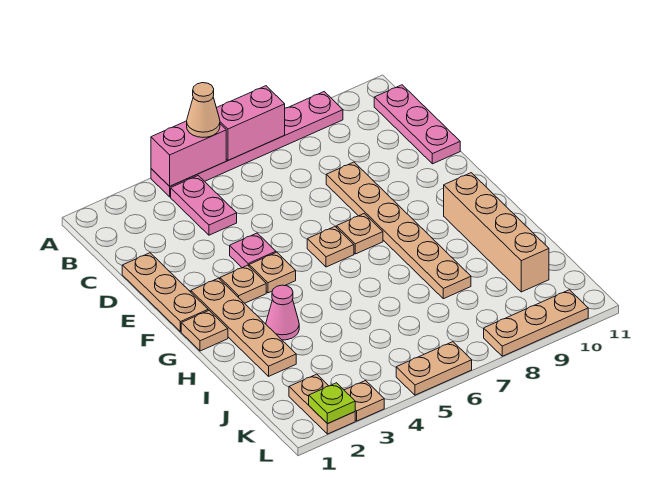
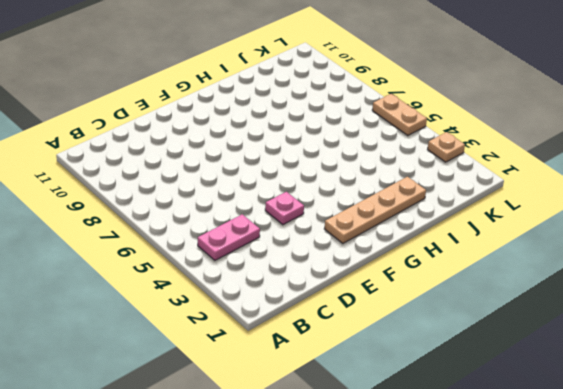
none -> pink plate A4:A9 level 1
none -> pink plate B11:D11 level 1
none -> tan plate D1:F1 level 1

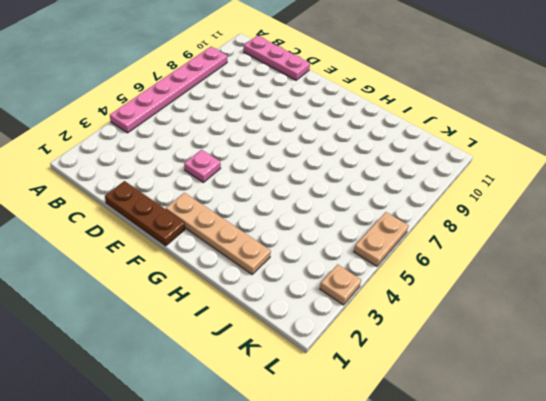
brown plate D1:F1 level 1 -> tan plate D1:F1 level 1
none -> pink plate B4:C4 level 1
none -> tan plate D8:I8 level 1
none -> tan plate F3 level 1

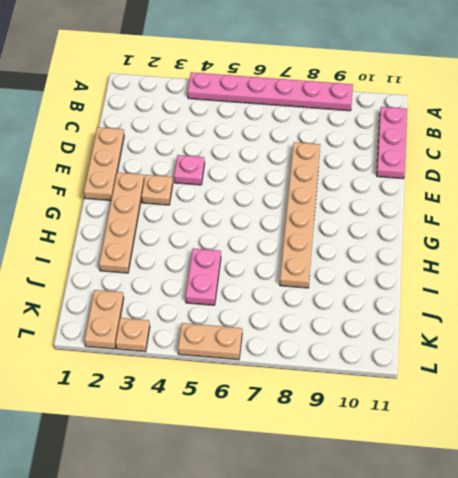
pink plate I5:J5 level 1 -> pink plate B4:C4 level 1
none -> tan plate F4 level 1
none -> tan plate F6 level 1
none -> tan plate F7 level 1

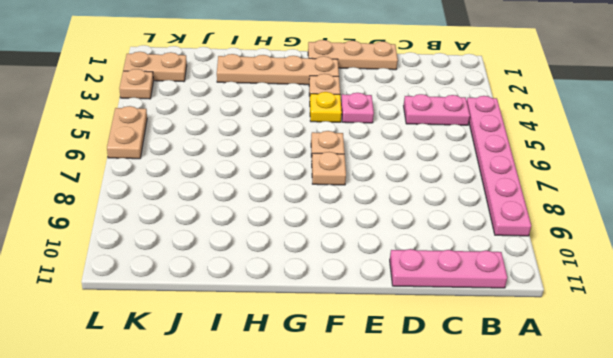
yellow plate F4 level 1 -> tan plate F4 level 1
none -> tan plate D8:I8 level 1
none -> tan plate G1 level 1
none -> tan brick G10:J10 level 1

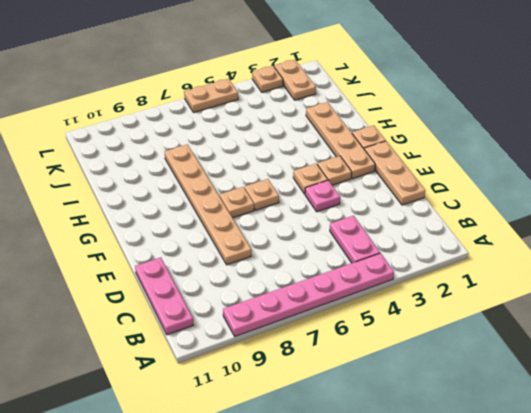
none -> tan brick G10:J10 level 1
none -> pink cone H3 level 1
none -> tan plate L8:L10 level 1

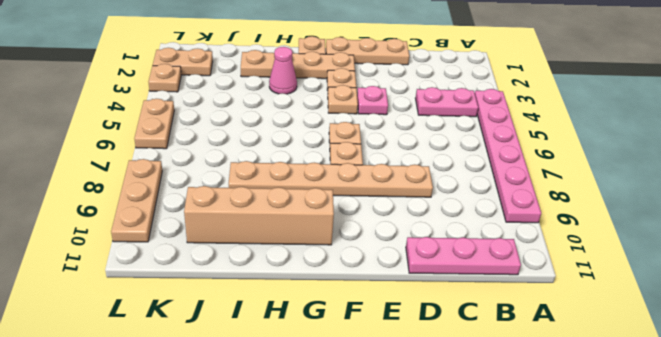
none -> pink brick A4:A5 level 2
none -> pink brick A6:A7 level 2
none -> lime plate L2 level 2

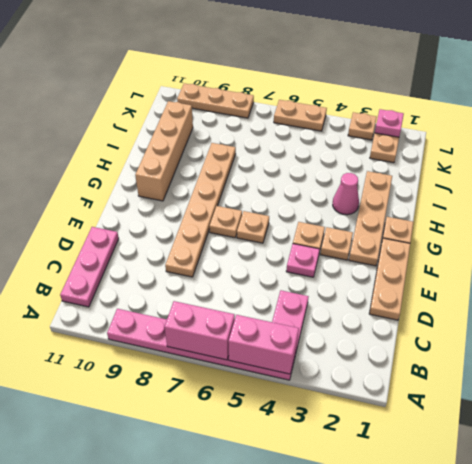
pink plate L2 level 2 -> lime plate L2 level 2
none -> tan cone A5 level 3

